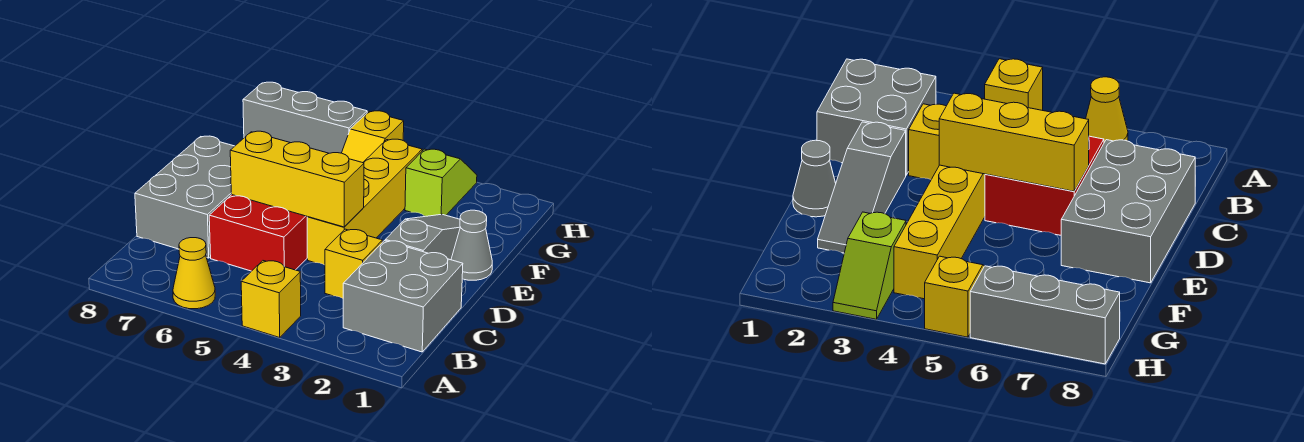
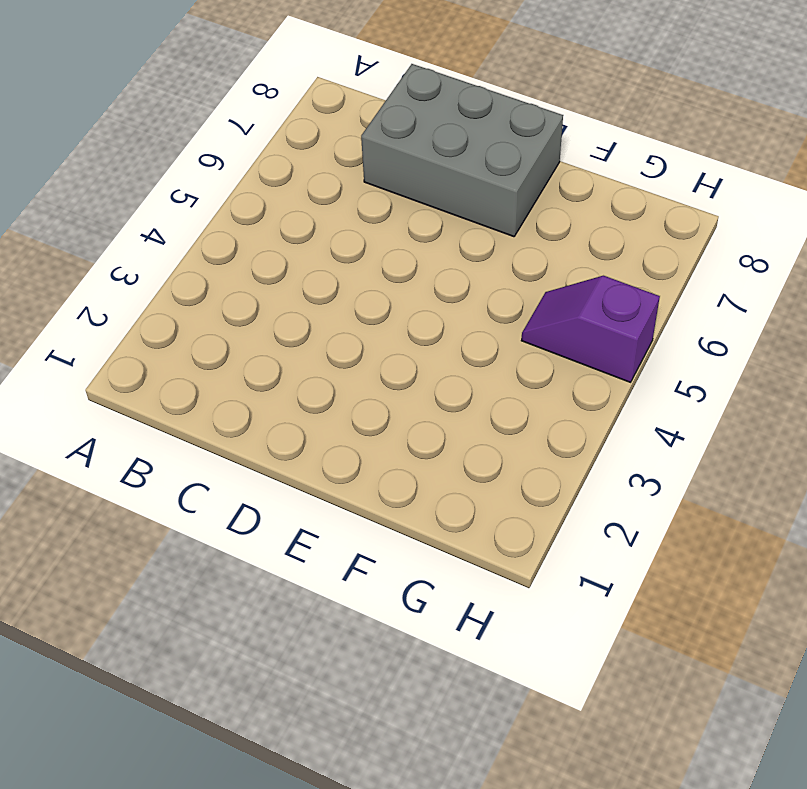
purple slope G5:H5 level 1 top H -> yellow slope G5:H5 level 1 top H
none -> yellow brick A4 level 1
none -> yellow cone A6 level 1
none -> grey brick B1:C2 level 1

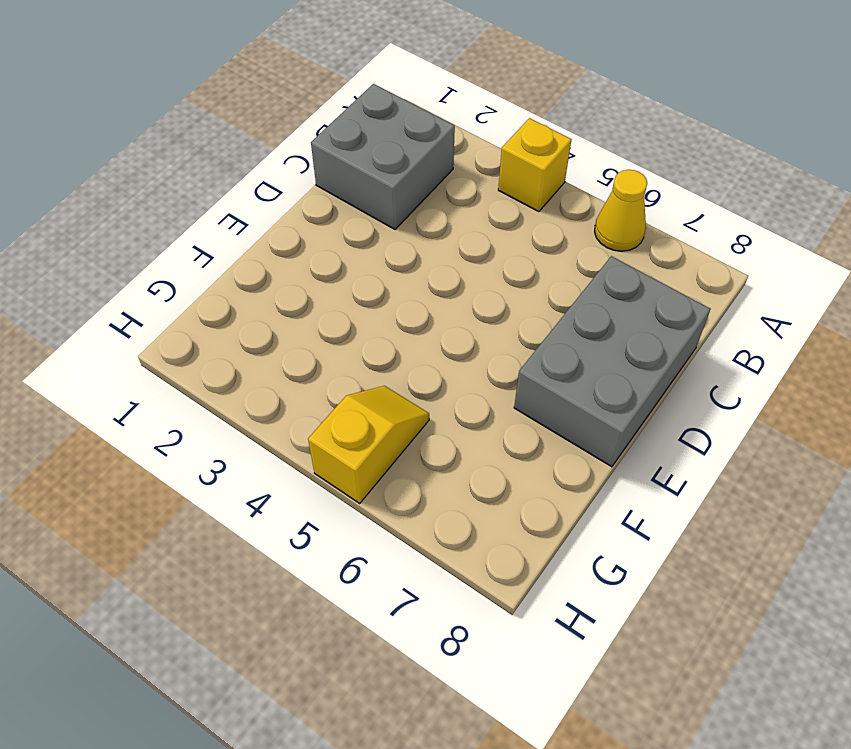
none -> yellow brick C3 level 1
none -> red brick C5:D6 level 1
none -> grey slope D2:F2 level 1 top D

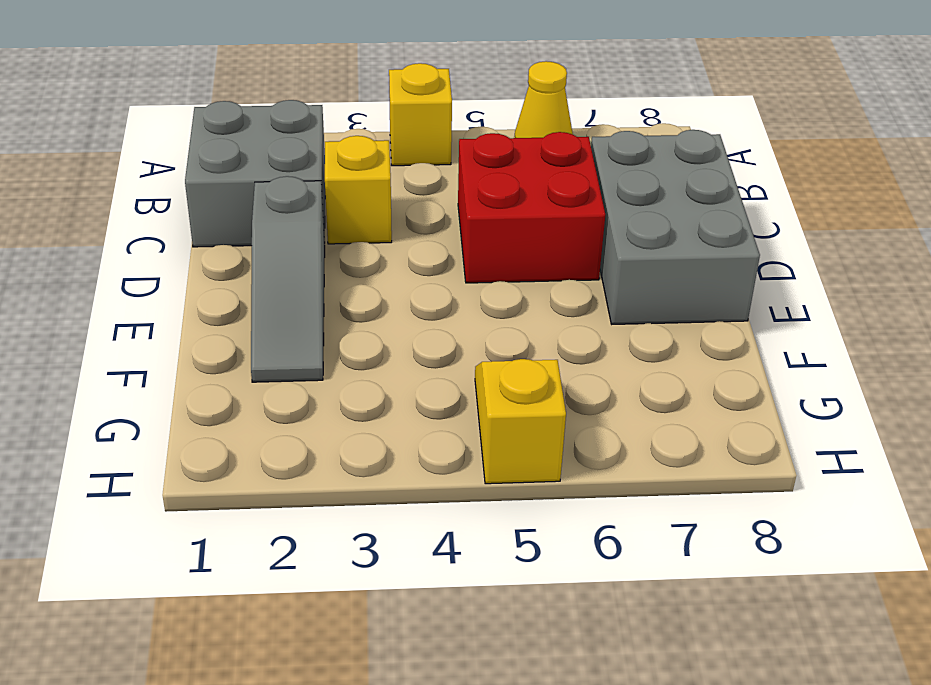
none -> yellow brick D4:G4 level 1
none -> grey cone E1 level 1
none -> lime slope G3:H3 level 1 top G

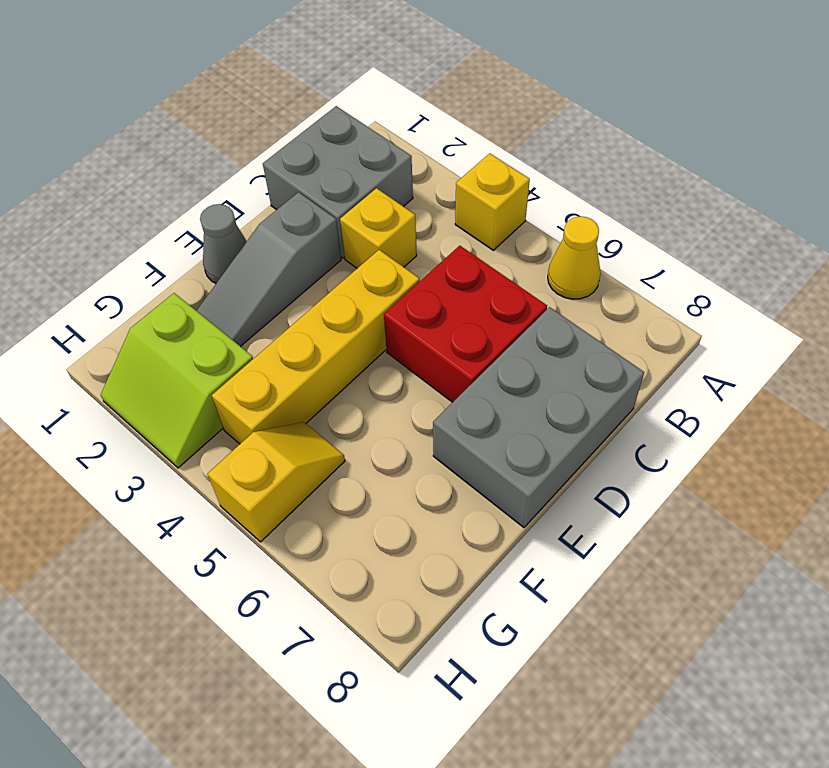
lime slope G2:H3 level 1 top G -> lime slope G3:H3 level 1 top G
none -> grey brick H6:H8 level 1
none -> yellow brick D4:D6 level 2

